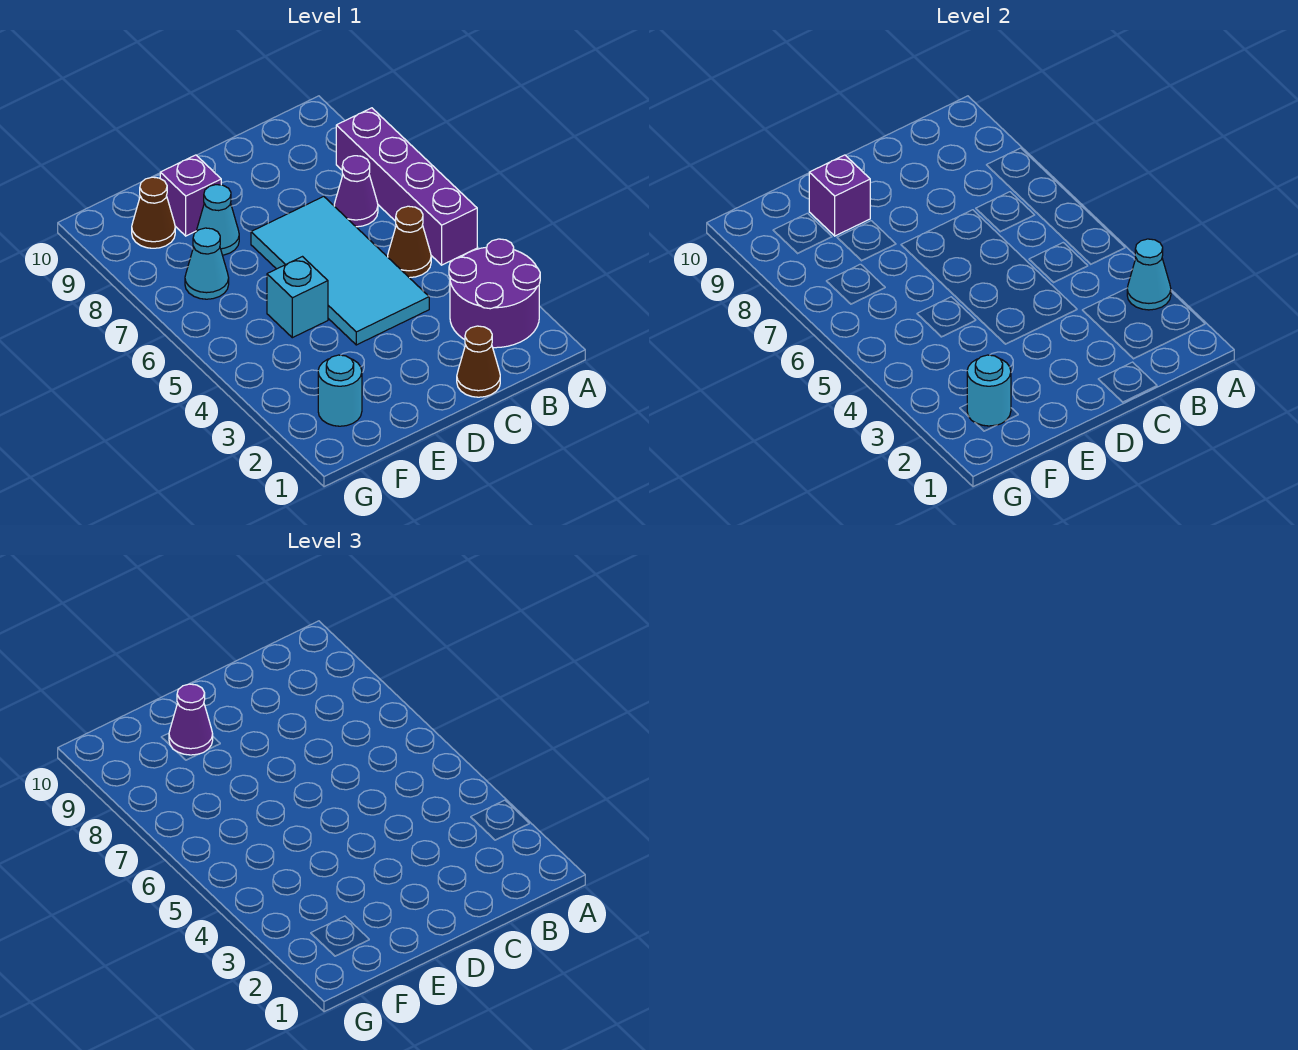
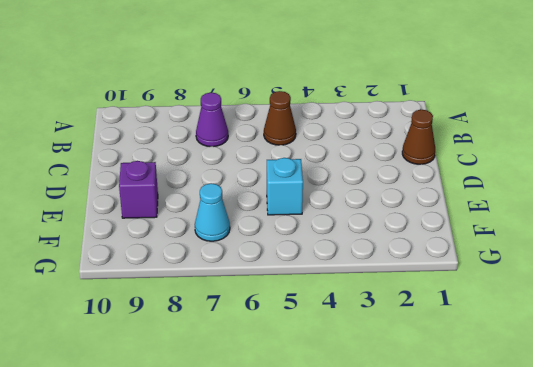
none -> purple round brick A2:B3 level 1
none -> purple brick A5:A8 level 1
none -> cyan tile C4:D7 level 1

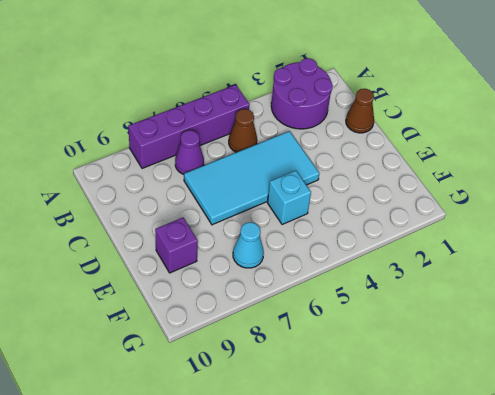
none -> cyan cone E8 level 1
none -> cyan round brick F2 level 1
none -> brown cone F9 level 1

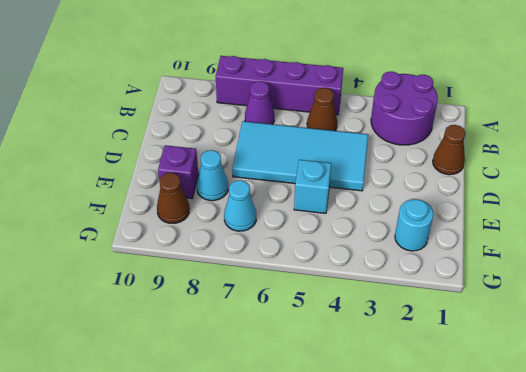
none -> cyan cone A3 level 2
none -> purple brick E9 level 2
none -> cyan round brick F2 level 2

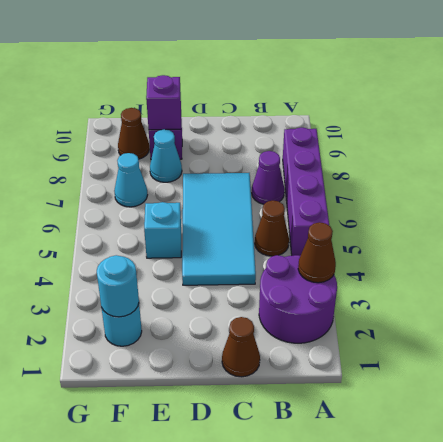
brown cone A3 level 2 -> cyan cone A3 level 2
none -> purple cone E9 level 3

